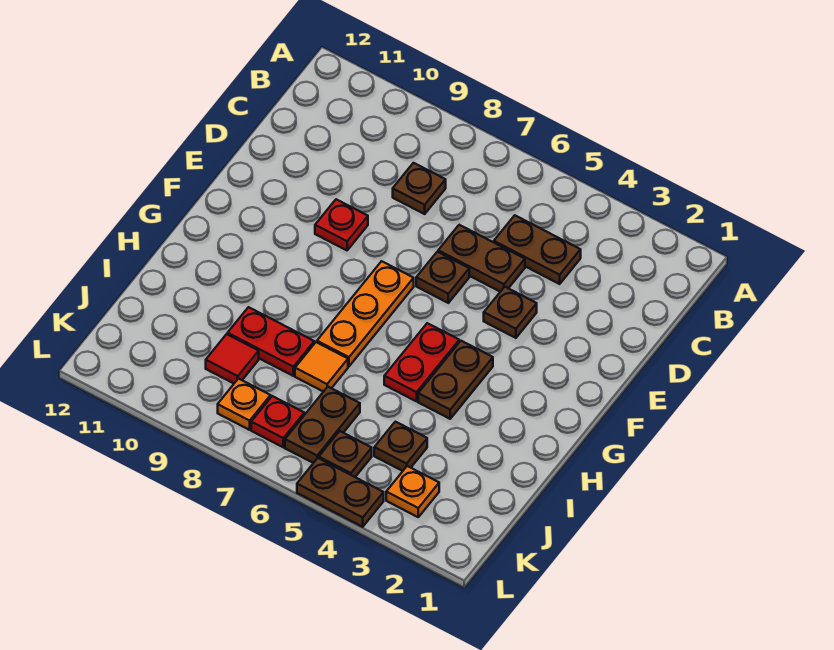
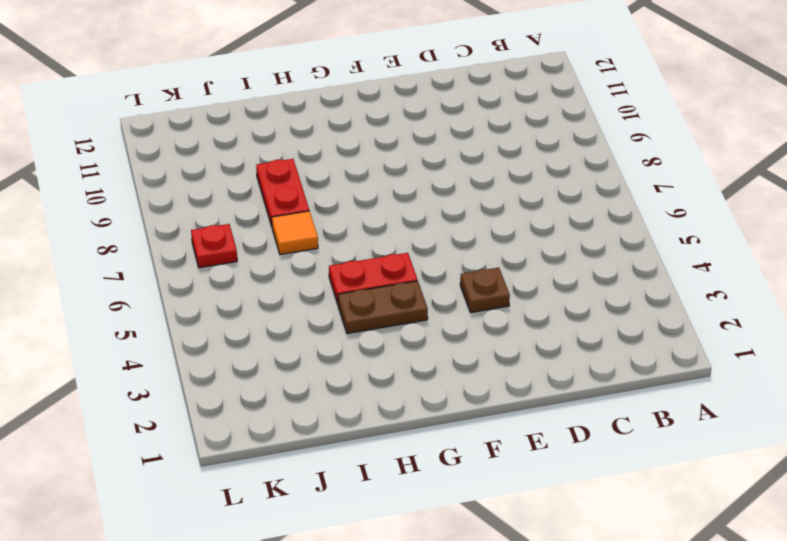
none -> brown plate C4:C5 level 1
none -> brown plate C8 level 1
none -> brown plate D5:D6 level 1

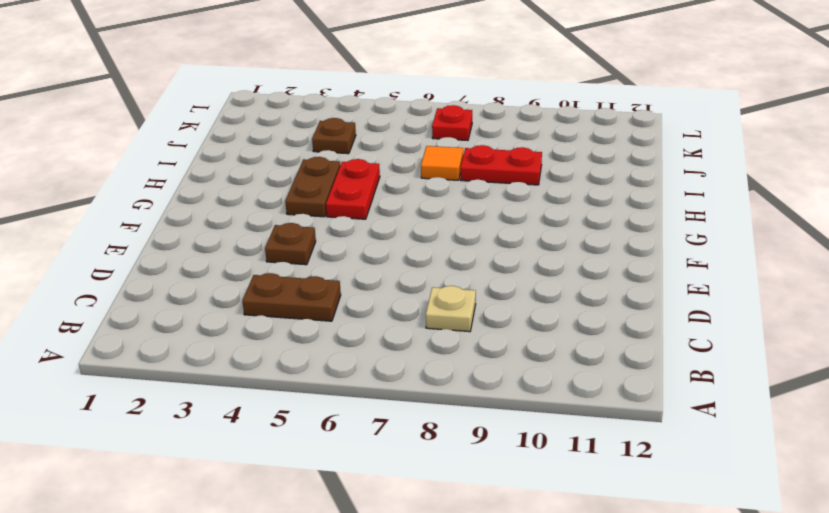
tan plate C8 level 1 -> brown plate C8 level 1
none -> brown plate D5:D6 level 1
none -> brown plate E6 level 1
none -> red plate E9 level 1

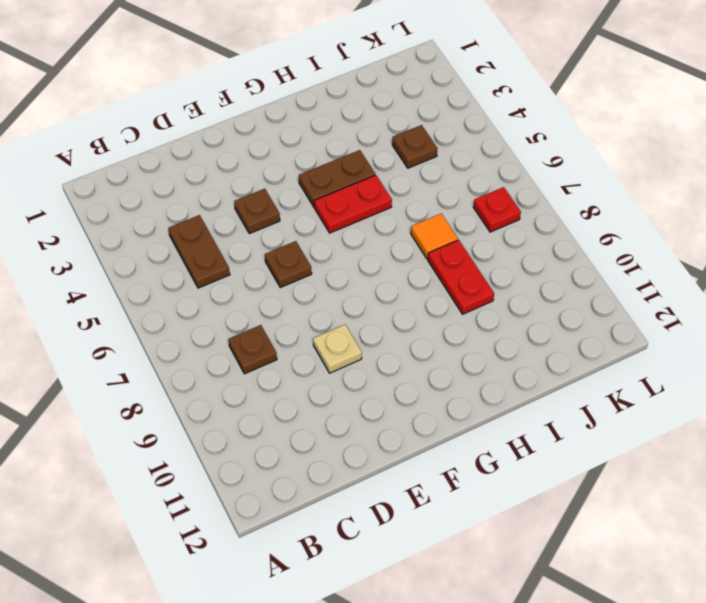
tan plate E9 level 1 -> red plate E9 level 1
none -> brown plate D5:D6 level 1
none -> orange plate F7:H7 level 1
none -> brown plate J6:K6 level 1

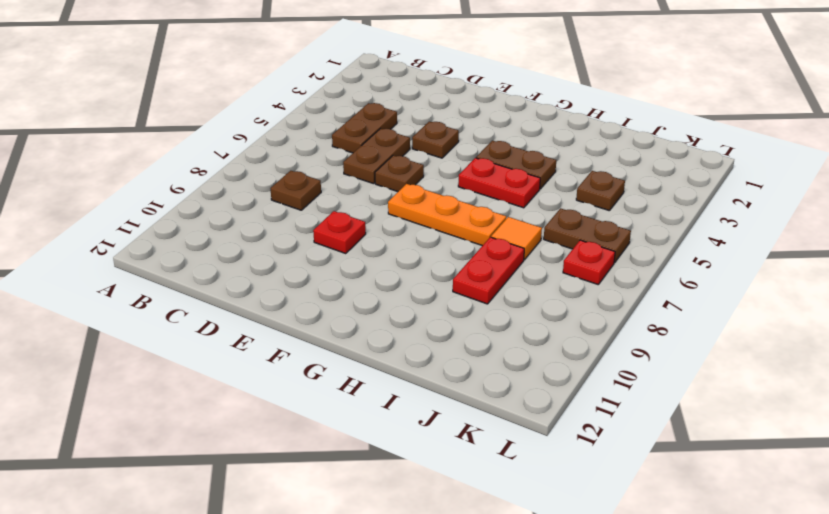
none -> red tile J9 level 1
none -> orange plate K3 level 1
none -> brown plate K5 level 1

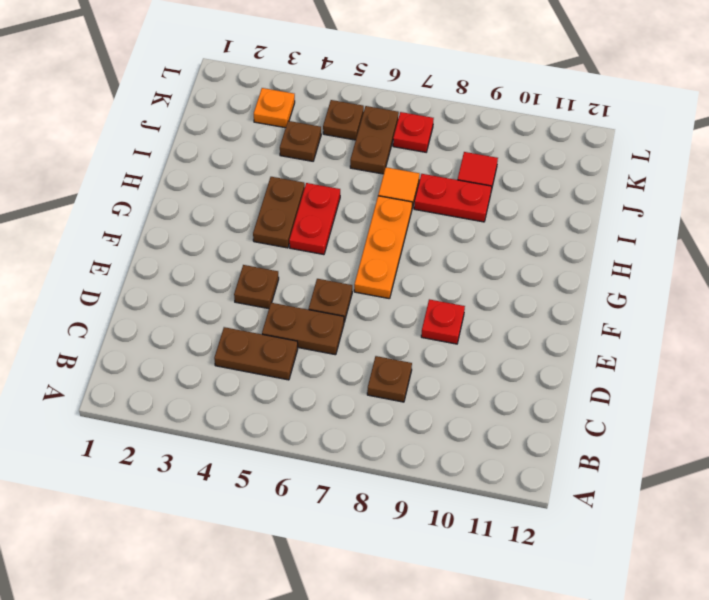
none -> orange plate K8 level 1
none -> brown plate L4:L5 level 1

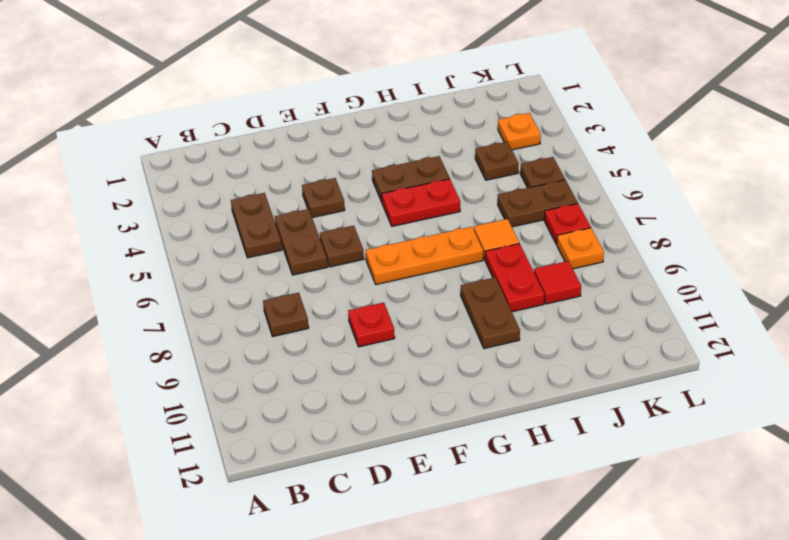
brown plate H9:H10 level 1 -> brown plate L4:L5 level 1

